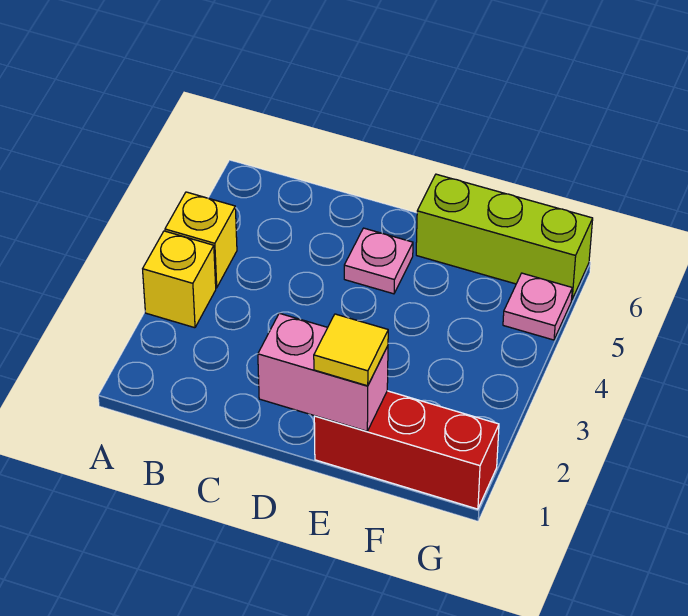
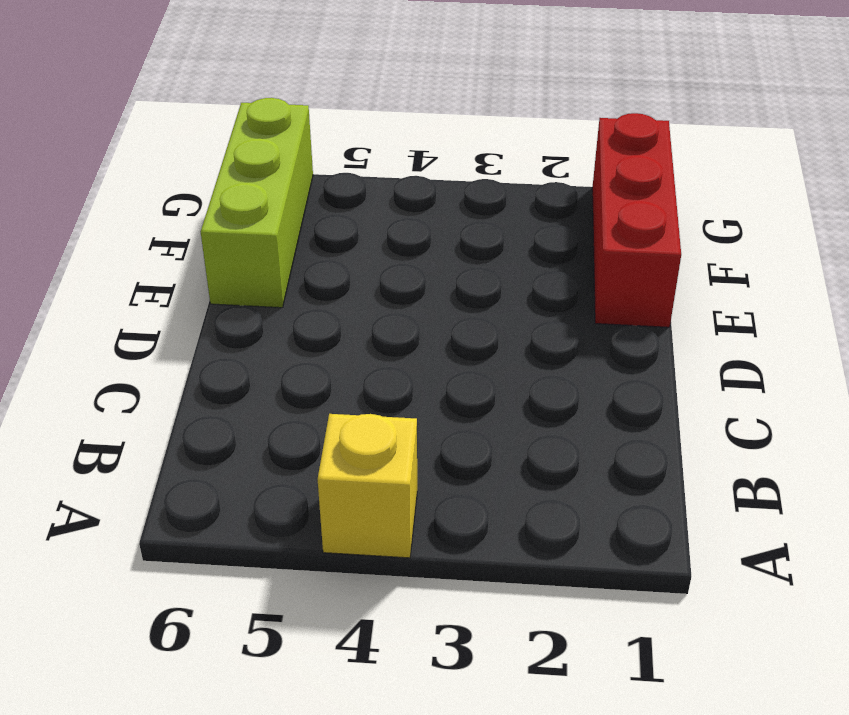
none -> yellow brick A3 level 1
none -> pink plate D5 level 1

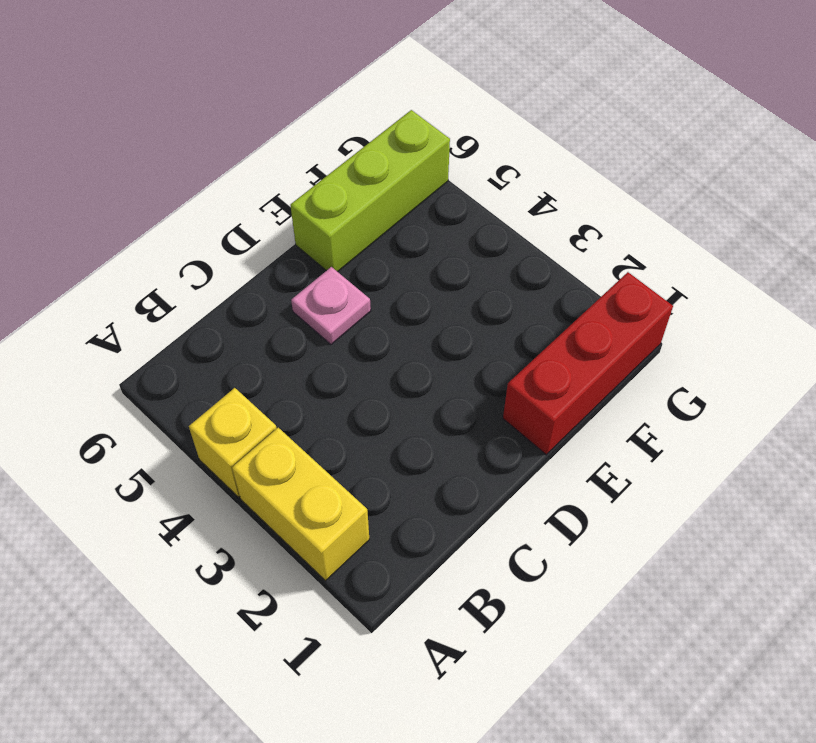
yellow brick A2:A3 level 1 -> yellow brick A3 level 1
none -> pink plate G5 level 1
none -> pink brick D1:E1 level 2

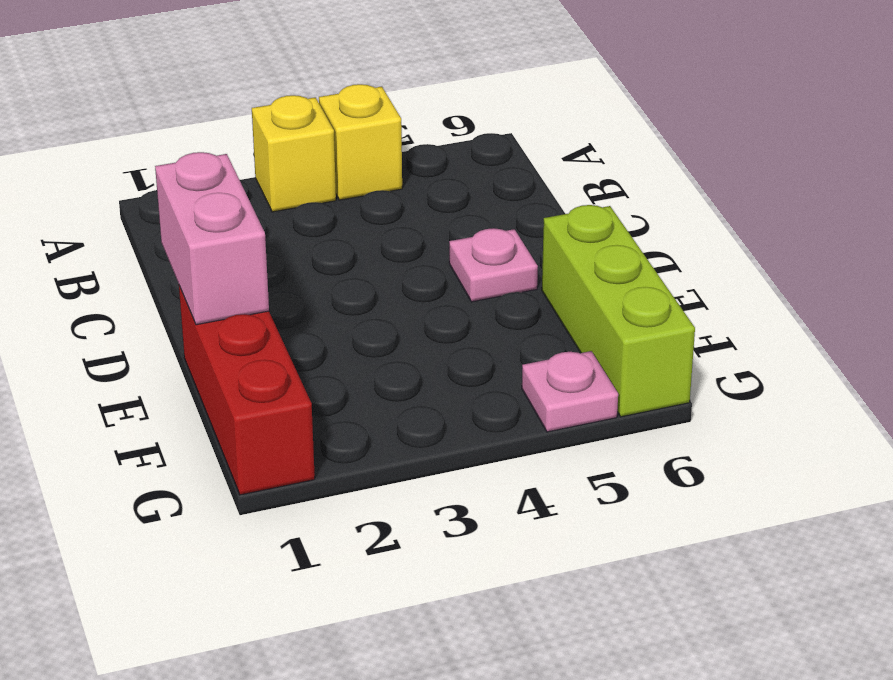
none -> yellow tile E1 level 3

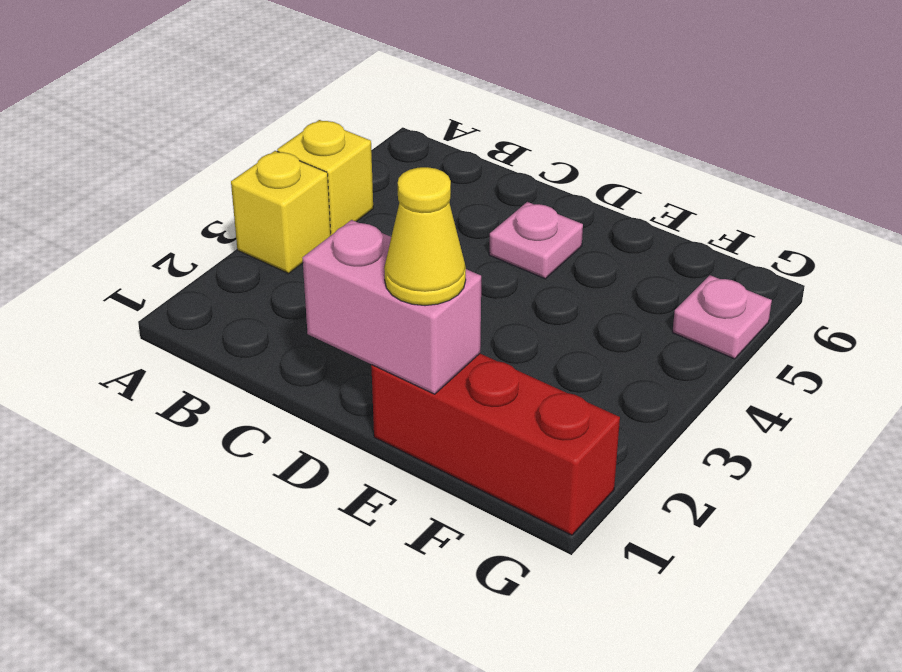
yellow cone E1 level 3 -> yellow tile E1 level 3
none -> lime brick E6:G6 level 1

